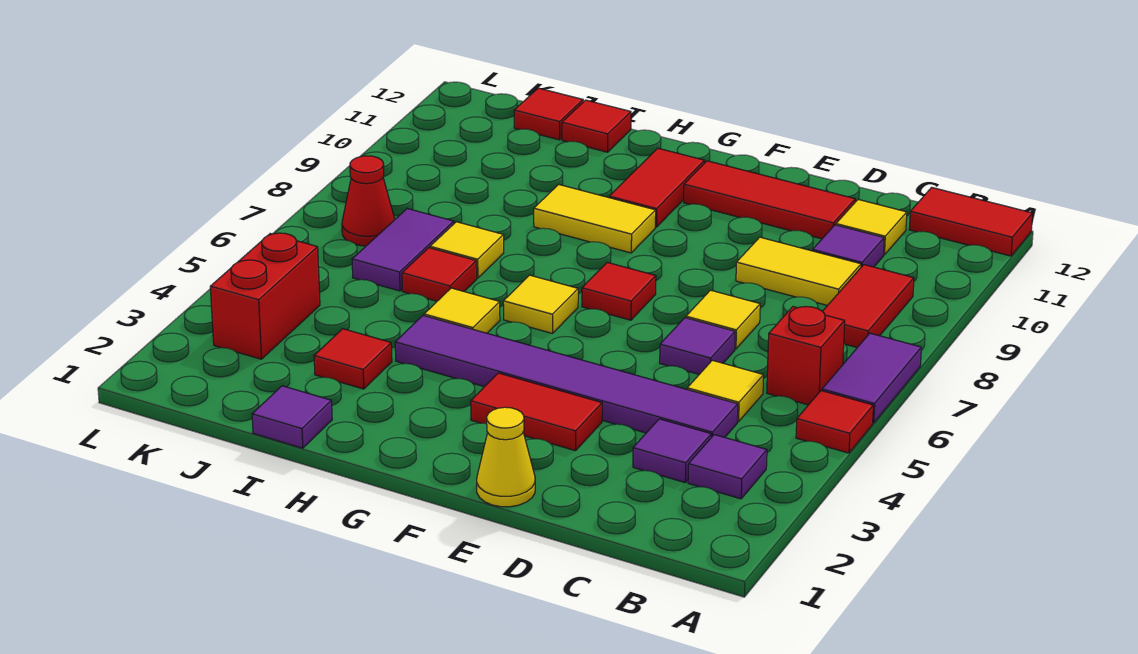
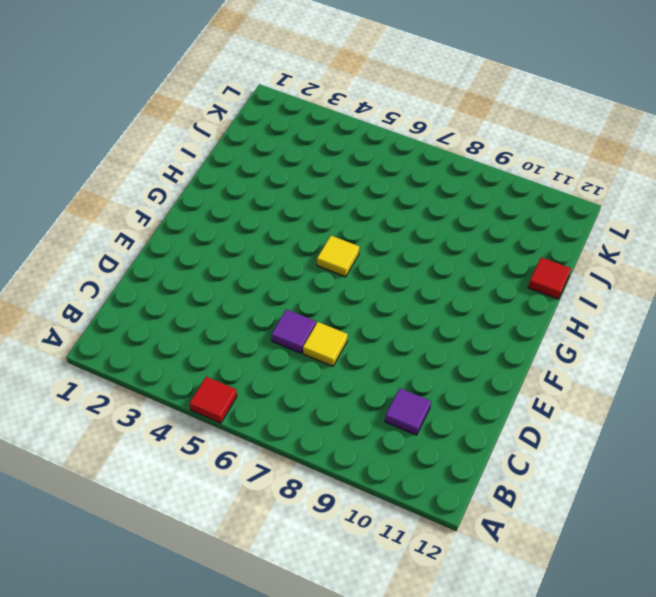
none -> purple tile A6:A7 level 1
none -> red tile A12:B12 level 1
none -> purple tile B3 level 1
none -> red brick B6 level 1

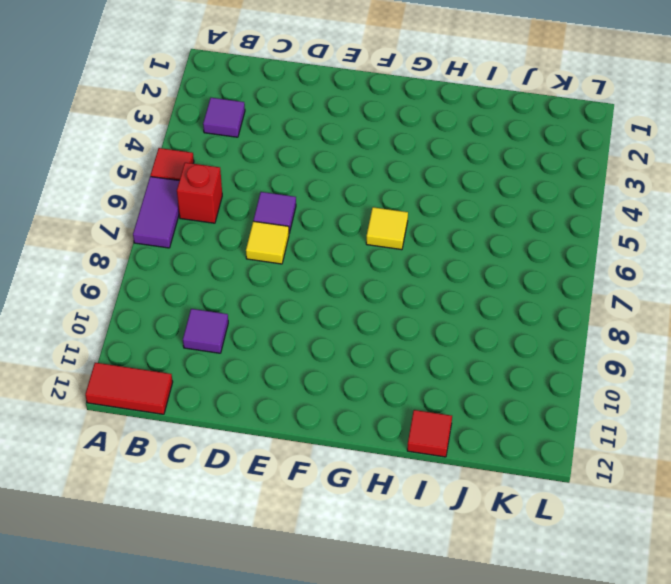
none -> red tile B8:B9 level 1
none -> purple tile C3 level 1
none -> purple tile C4:H4 level 1
none -> yellow tile C5 level 1

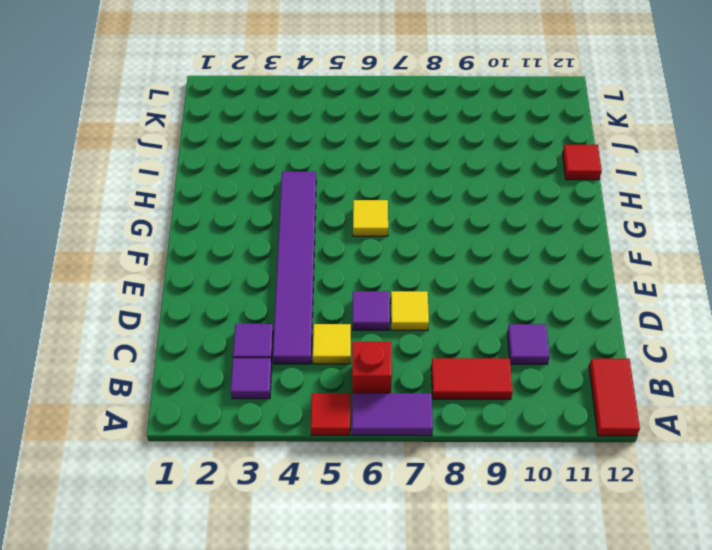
none -> yellow tile C9:D9 level 1
none -> yellow tile C11 level 1
none -> red tile D11:F11 level 1
none -> yellow cone E1 level 1

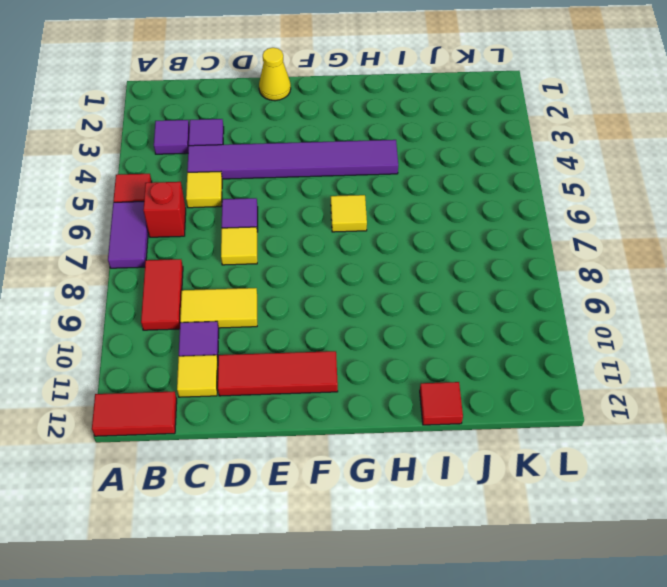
none -> red tile E3:F3 level 1
none -> red tile F7 level 1
none -> yellow tile G9:H9 level 1
none -> red tile G10:G11 level 1

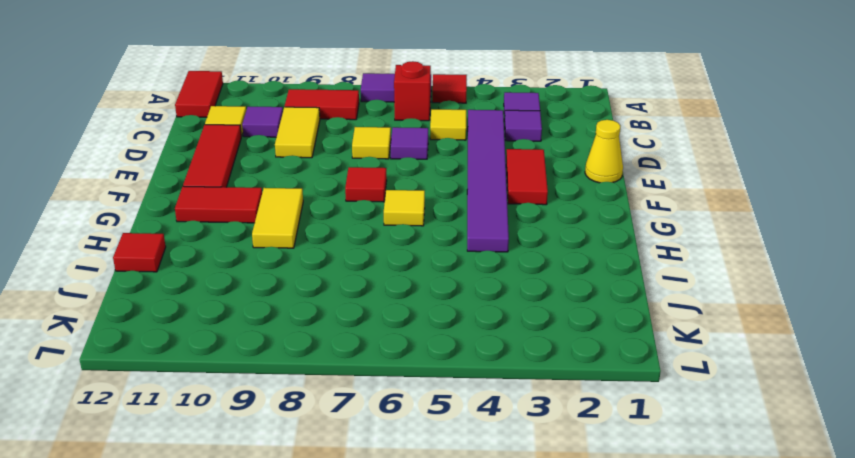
none -> yellow tile H5 level 1
none -> purple tile I1 level 1
none -> red tile I3 level 1
none -> red tile I6 level 1

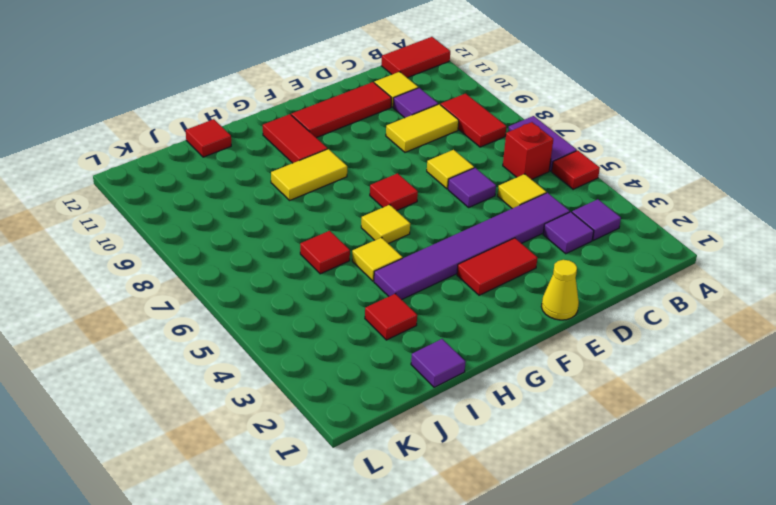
none -> yellow tile I7 level 1
none -> purple tile J6:J7 level 1
none -> red tile J12 level 1
none -> red brick K3:K4 level 1

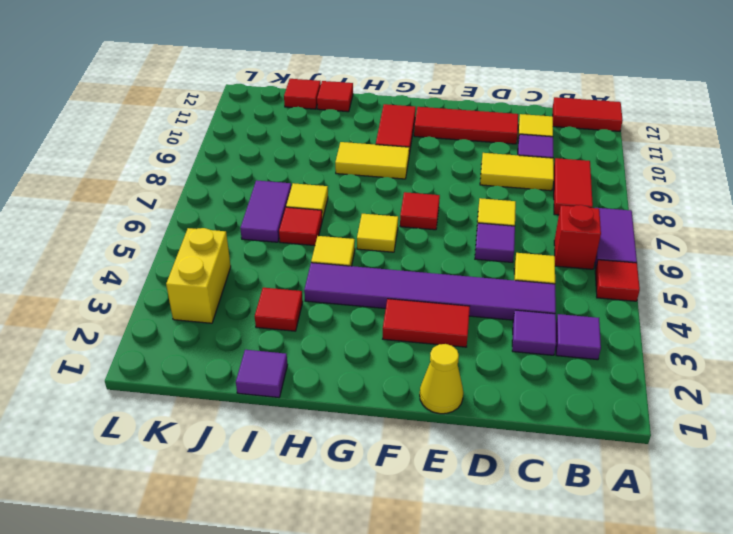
yellow brick K3:K4 level 1 -> red brick K3:K4 level 1
none -> red cone K7 level 1

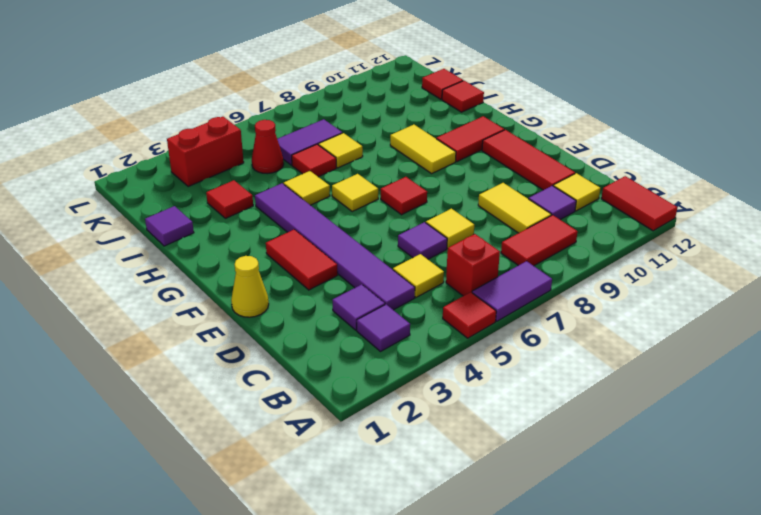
red cone J5 level 1 -> red cone K7 level 1

